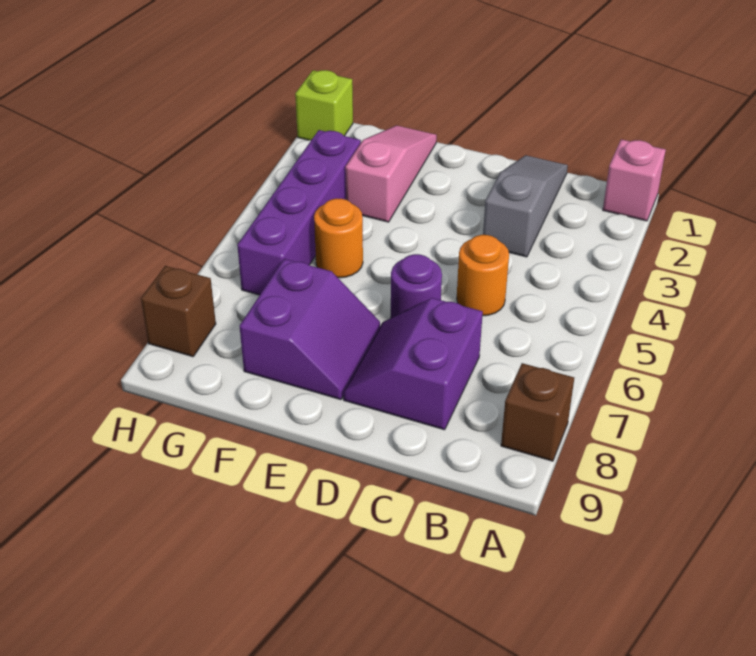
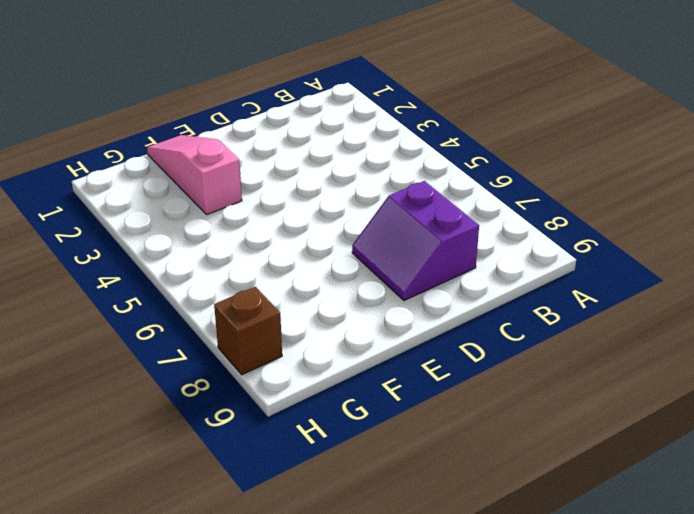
none -> pink brick A1 level 1
none -> brown brick A8 level 1
none -> grey slope C1:C3 level 1 top 3

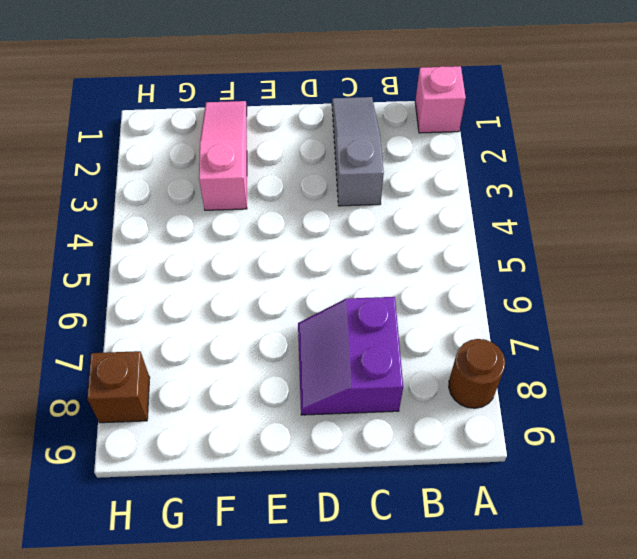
brown round brick A8 level 1 -> brown brick A8 level 1
none -> orange round brick C5 level 1
none -> purple round brick D6 level 1
none -> purple slope E7:F8 level 1 top F

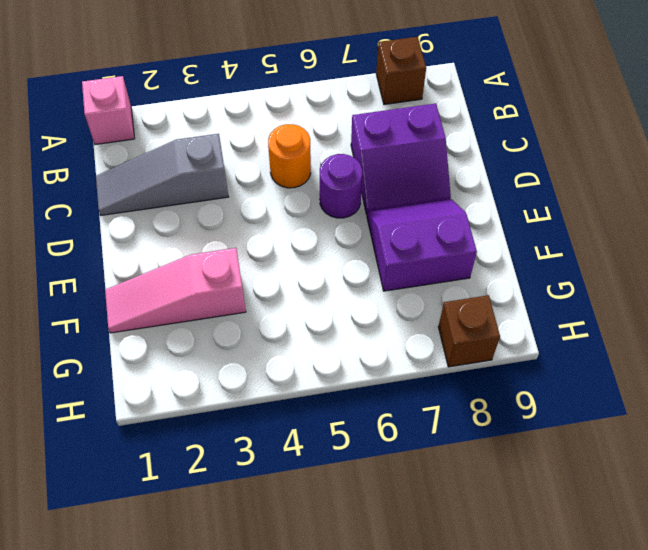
none -> orange round brick F5 level 1
none -> purple brick G3:G6 level 1
none -> lime brick H1 level 1

